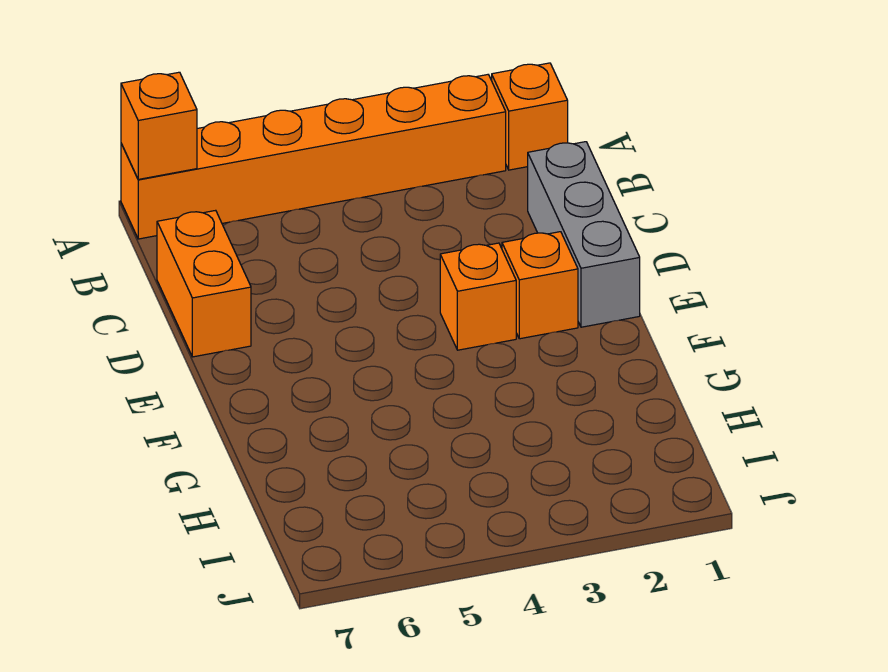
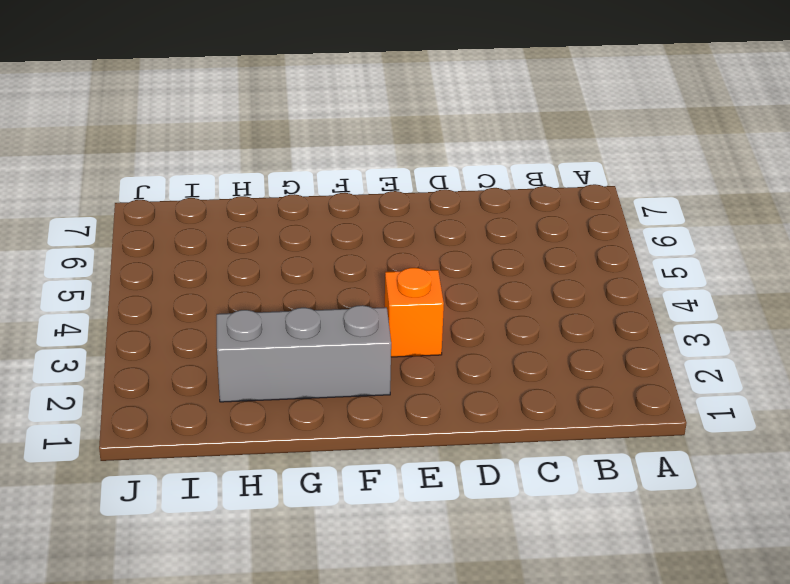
grey brick F2:H2 level 1 -> grey brick C1:E1 level 1
none -> orange brick A1 level 1
none -> orange brick A2:A7 level 1

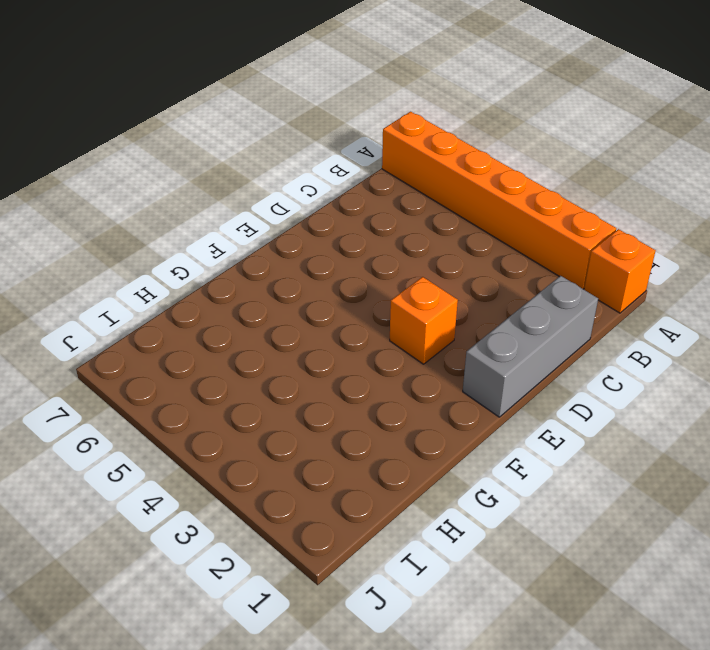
none -> orange brick C7:D7 level 1
none -> orange brick E2 level 1

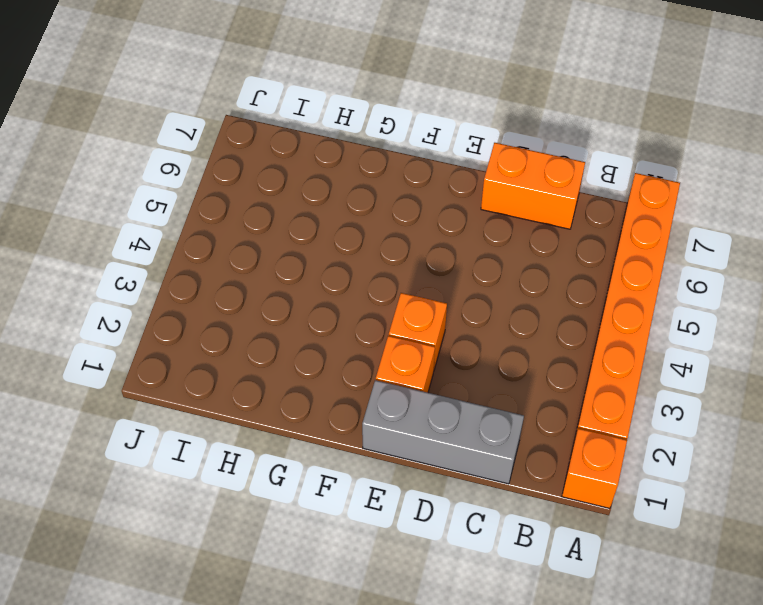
none -> orange brick A7 level 2

